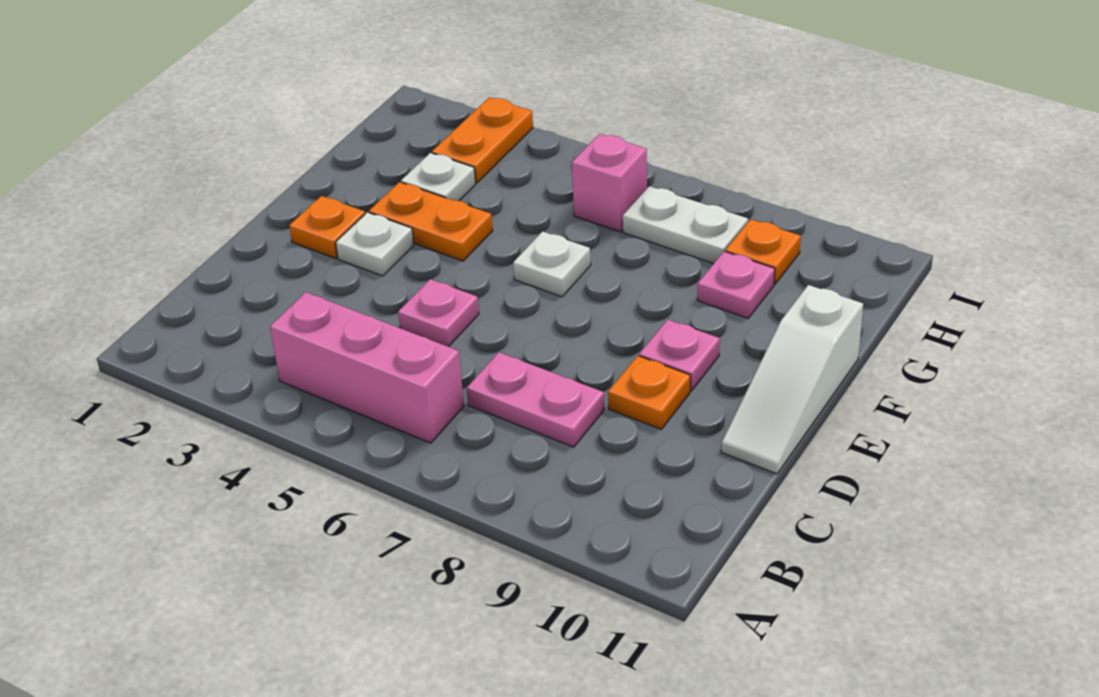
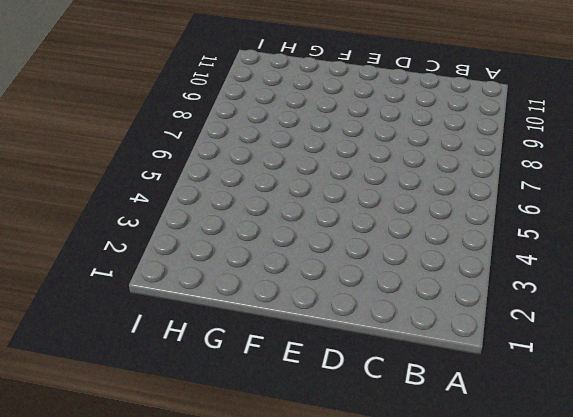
none -> pink brick B4:B6 level 1
none -> pink plate C7:C8 level 1
none -> pink plate D5 level 1

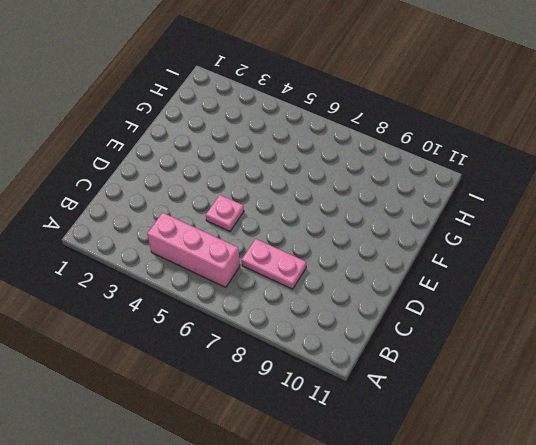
none -> orange plate D9 level 1
none -> white slope D11:F11 level 1 top F
none -> orange plate E2 level 1

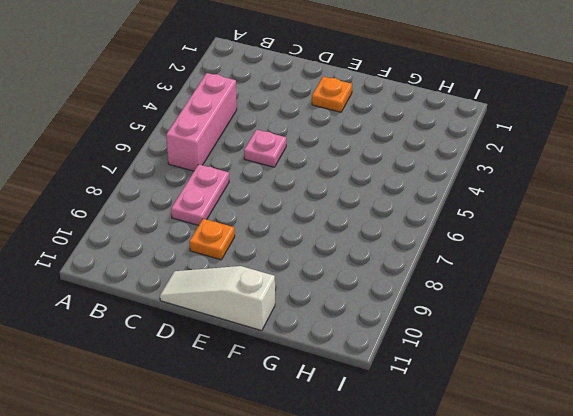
none -> white plate E3 level 1
none -> pink plate E9 level 1
none -> orange plate F3:F4 level 1

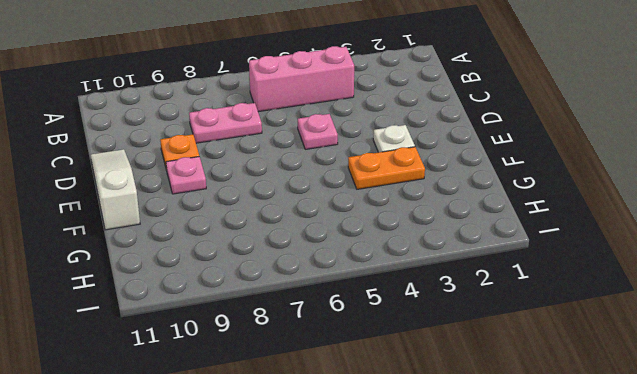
none -> orange plate E2 level 1
none -> white plate F6 level 1
none -> white plate G3 level 1

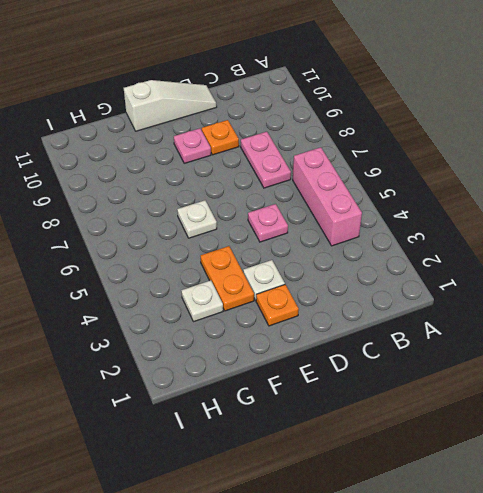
none -> pink plate G9 level 1
none -> orange plate H3:I3 level 1
none -> pink brick H6 level 1

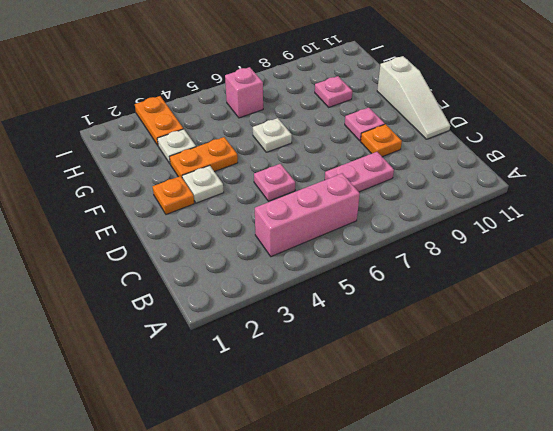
none -> white plate H7:H8 level 1
none -> orange plate H9 level 1

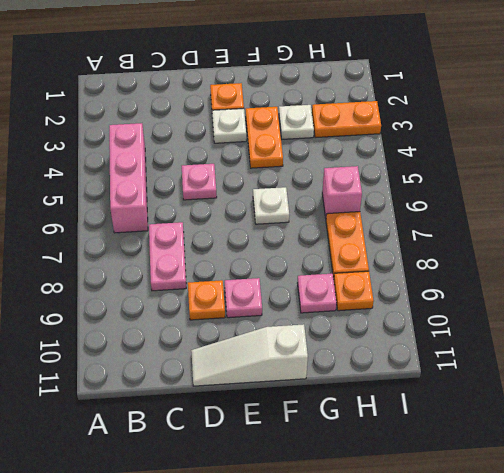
orange plate H7:H8 level 1 -> white plate H7:H8 level 1

